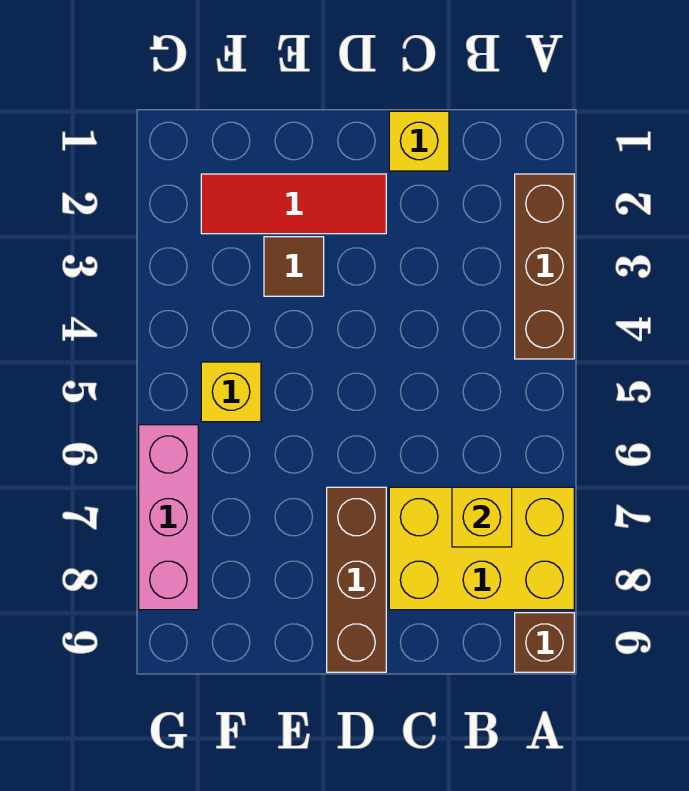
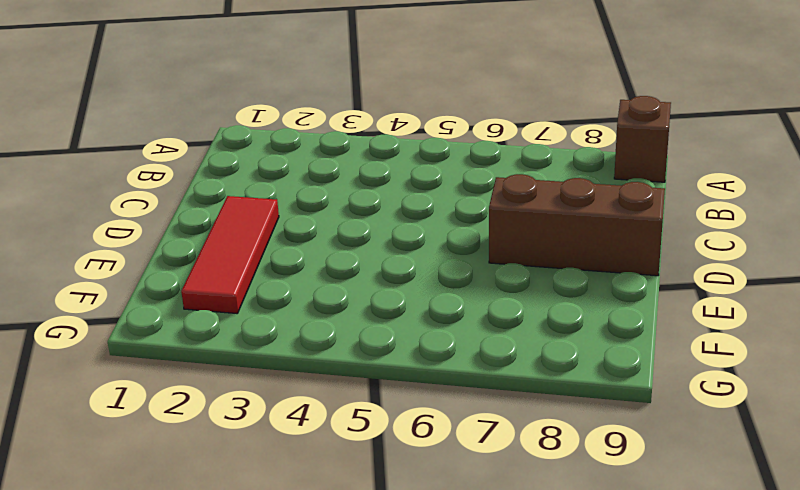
none -> brown brick A2:A4 level 1
none -> yellow brick A7:C8 level 1

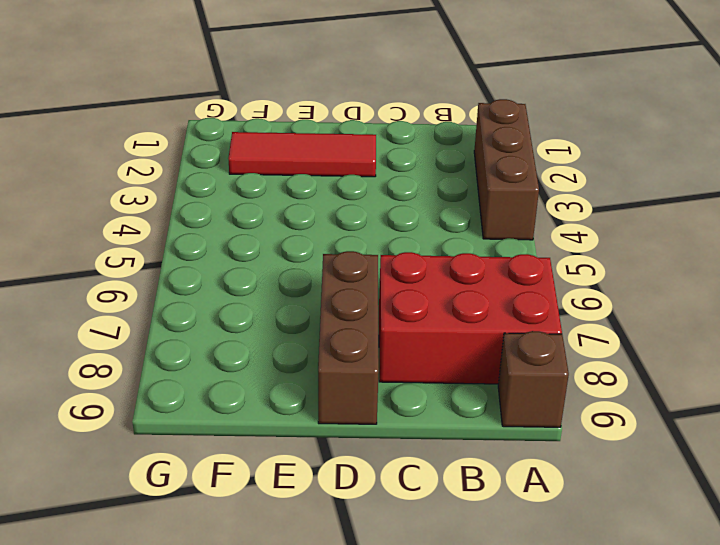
red brick A7:C8 level 1 -> yellow brick A7:C8 level 1
none -> yellow brick C1 level 1
none -> brown tile E3 level 1

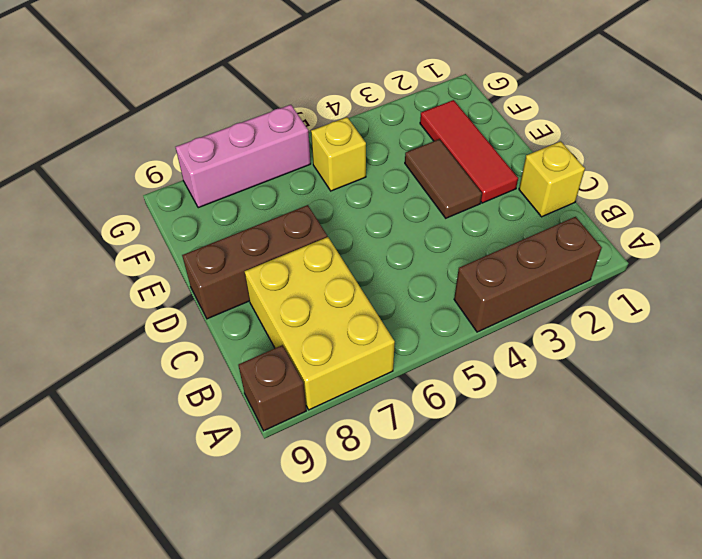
brown tile D3:E3 level 1 -> brown tile E3 level 1
none -> yellow brick B7 level 2

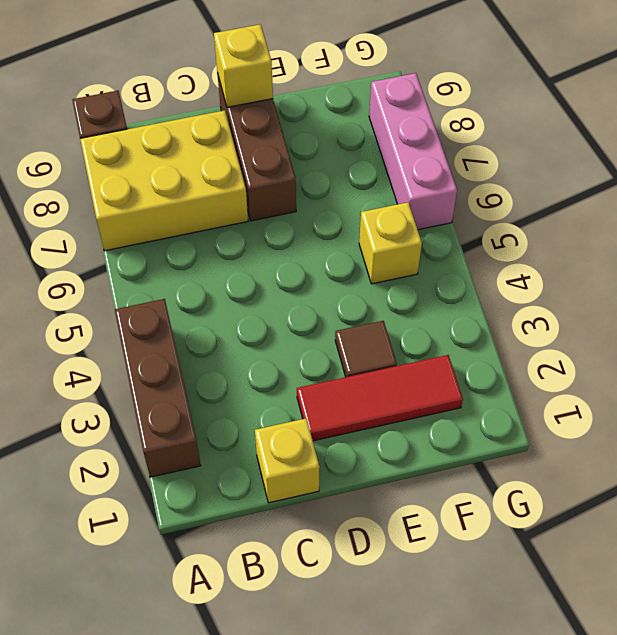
yellow brick D9 level 2 -> yellow brick B7 level 2

